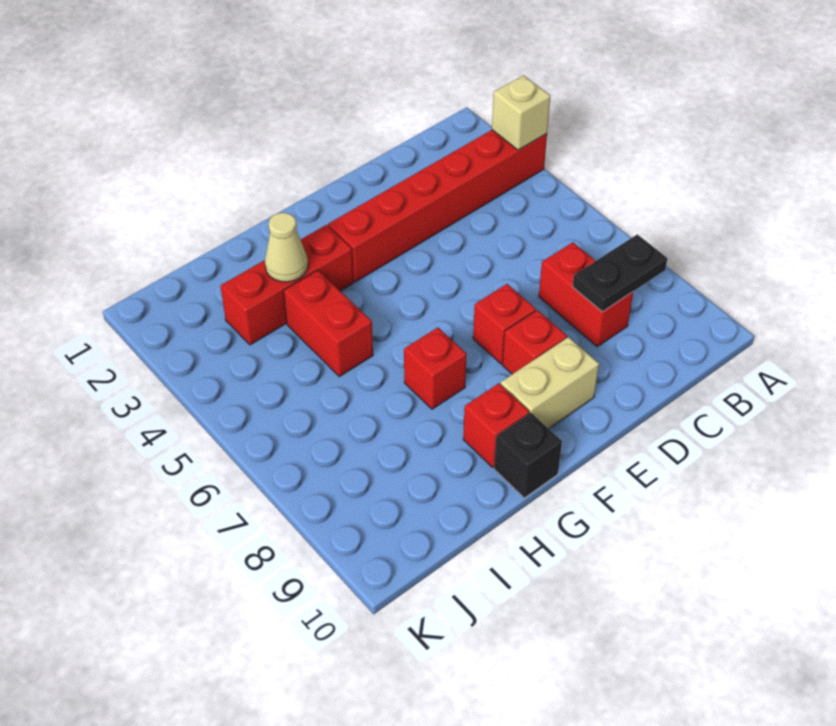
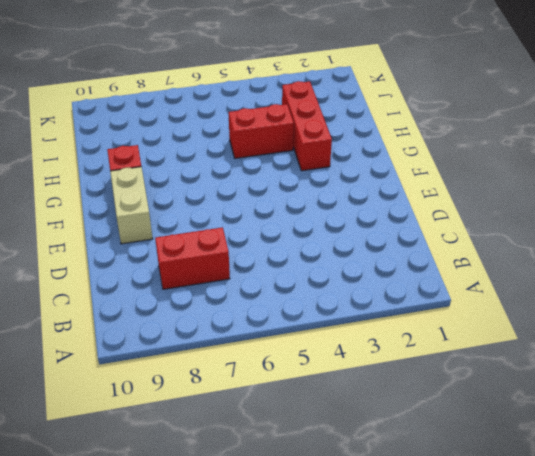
none -> red brick A3:F3 level 1
none -> red brick E7 level 1
none -> red brick E8 level 1

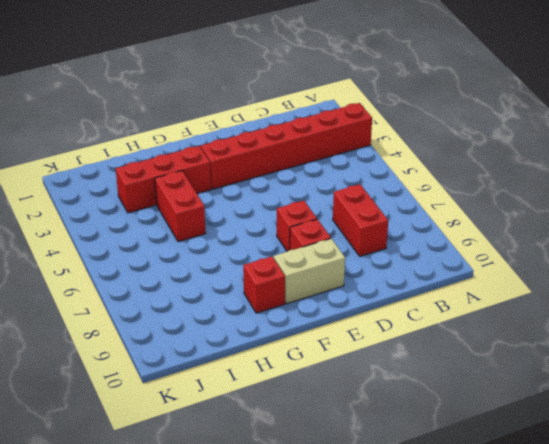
none -> red brick G7 level 1
none -> black brick G10 level 1
none -> tan brick A3 level 2

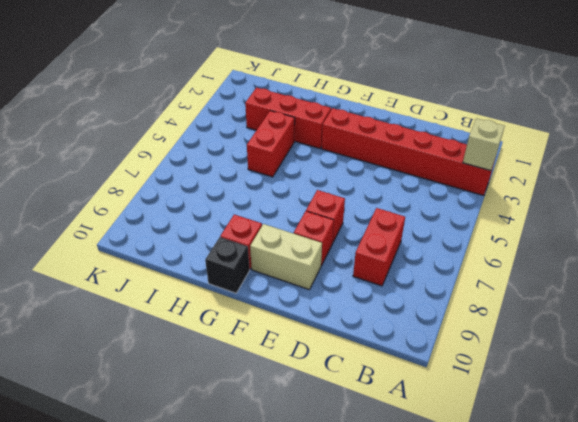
none -> red brick G7 level 1
none -> black plate B8:C8 level 2
none -> tan cone H3 level 2

